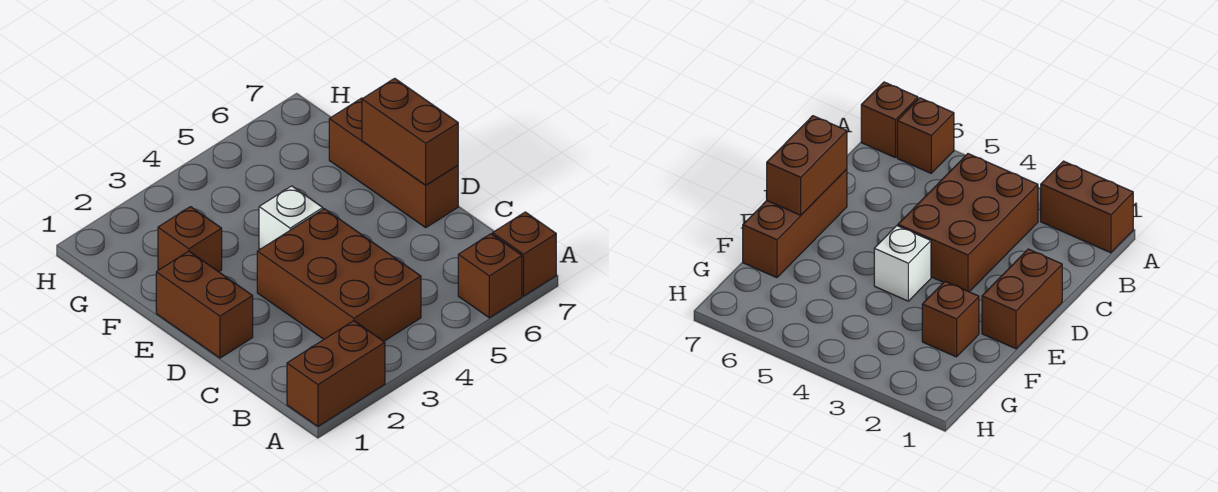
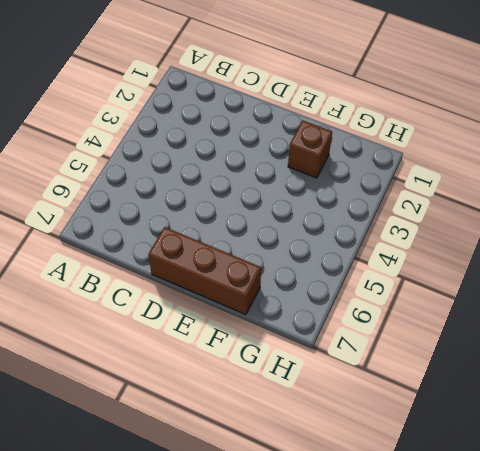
none -> brown brick A1:A2 level 1
none -> brown brick A6 level 1

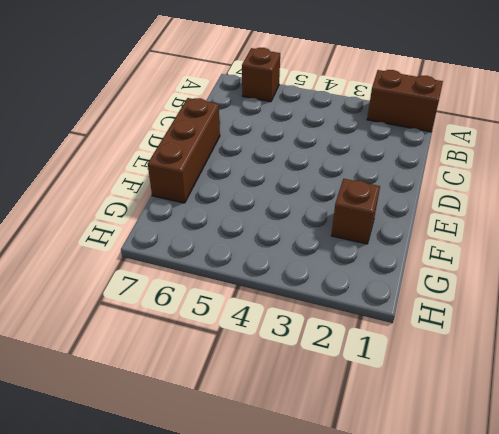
none -> brown brick A7 level 1
none -> brown brick B3:D4 level 1

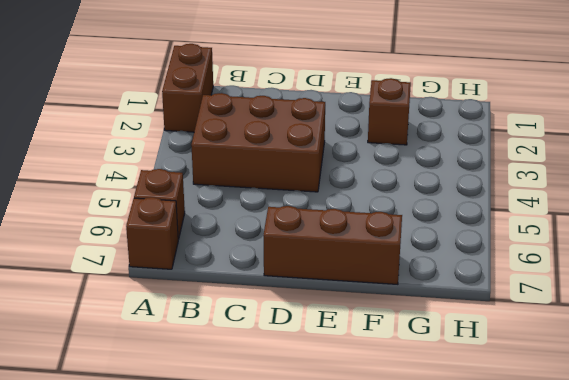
none -> brown brick D1:E1 level 1
none -> white brick E4 level 1

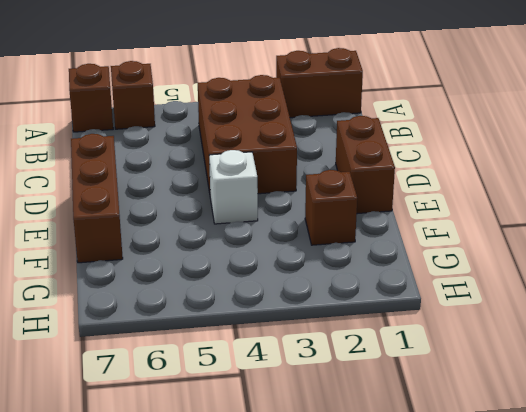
none -> brown brick D7:E7 level 2

